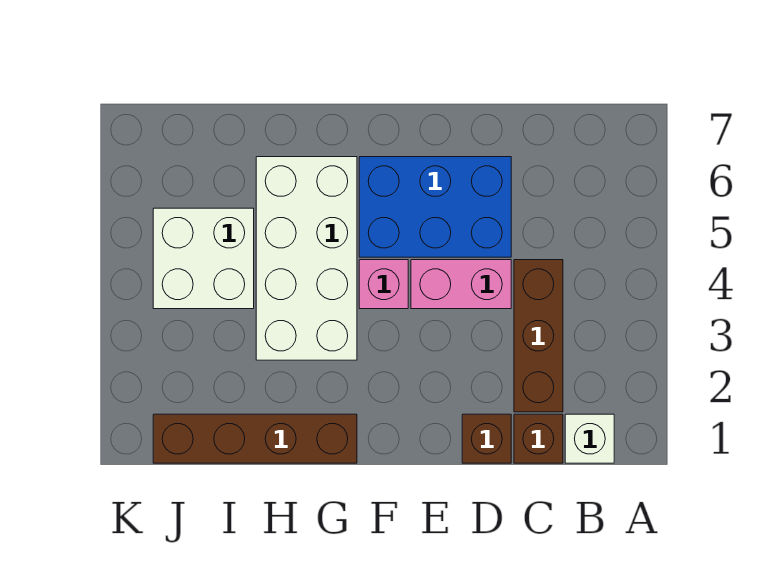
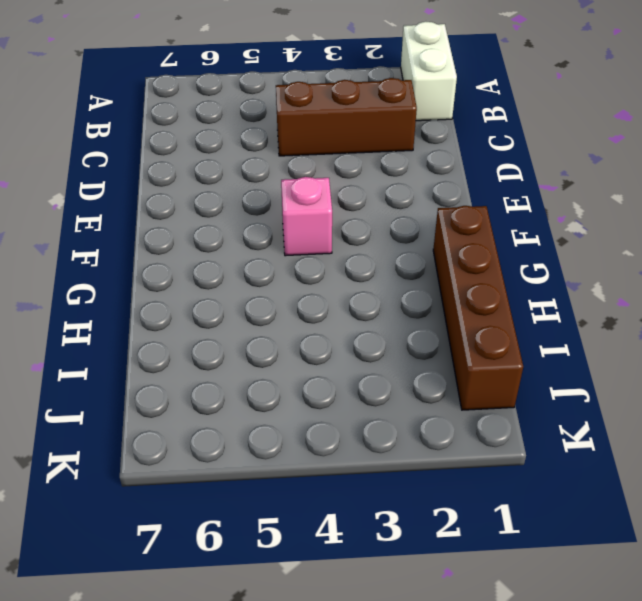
white brick A1:B1 level 1 -> white brick B1 level 1
none -> brown brick C1 level 1
none -> brown brick D1 level 1

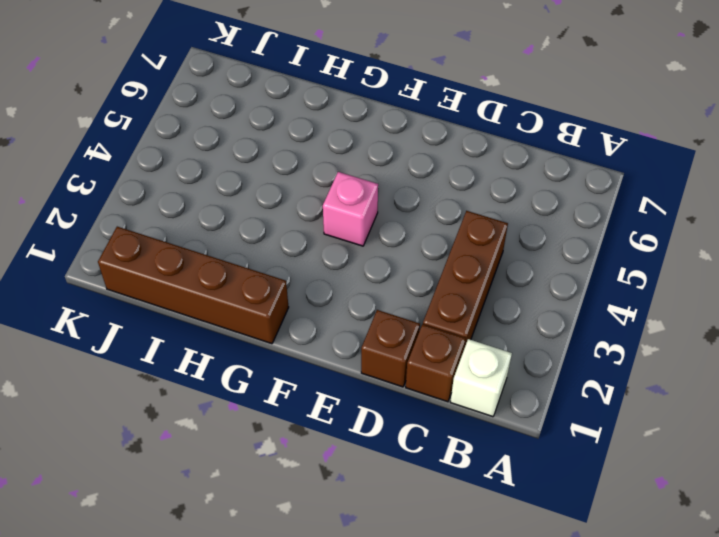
none -> pink brick D4:E4 level 1
none -> blue brick D5:F6 level 1

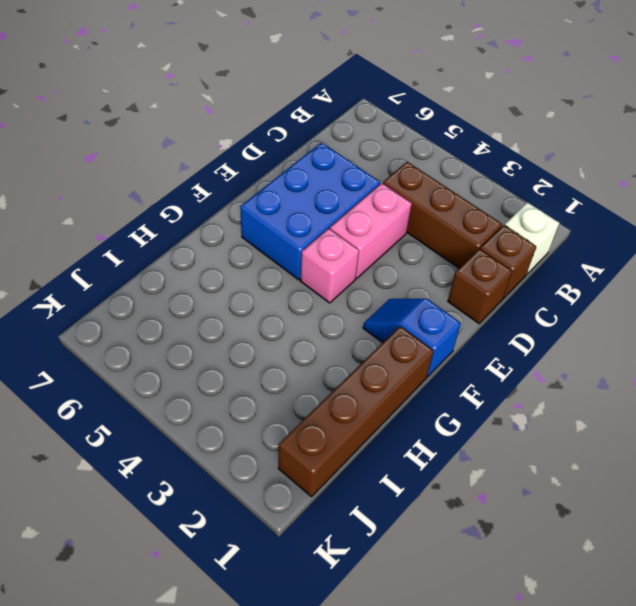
blue slope F1:F2 level 1 top 1 -> none
none -> white brick G3:H6 level 1
none -> white brick I4:J5 level 1

